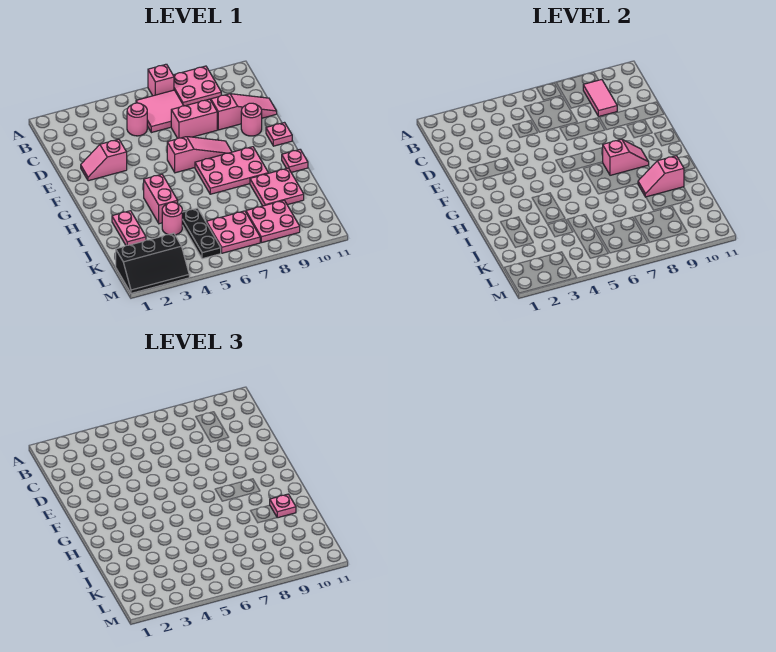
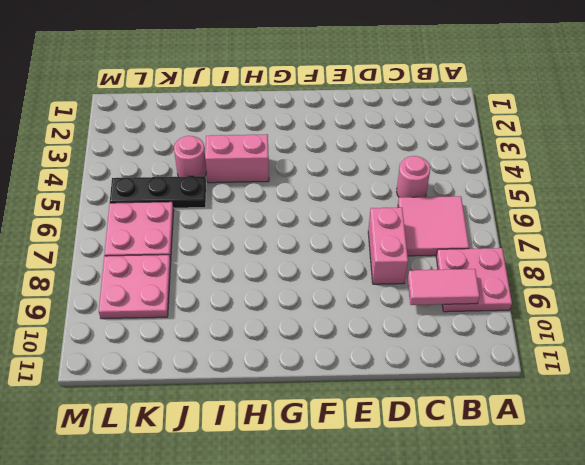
none -> pink brick A7 level 1
none -> pink slope D9:D11 level 1 top 9
none -> pink slope E2:E3 level 1 top 3

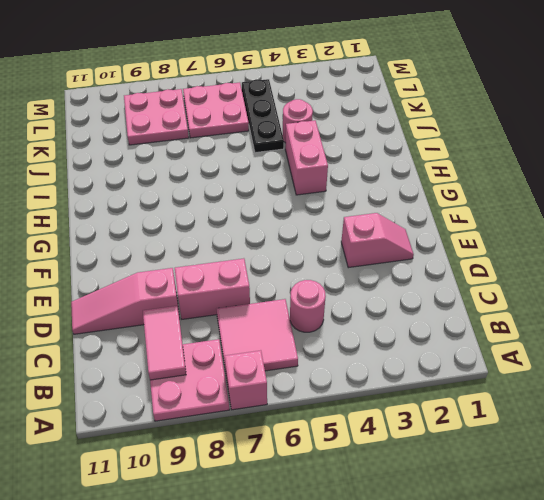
none -> pink round brick E10 level 1
none -> pink slope F6:F8 level 1 top 6
none -> pink plate F11 level 1

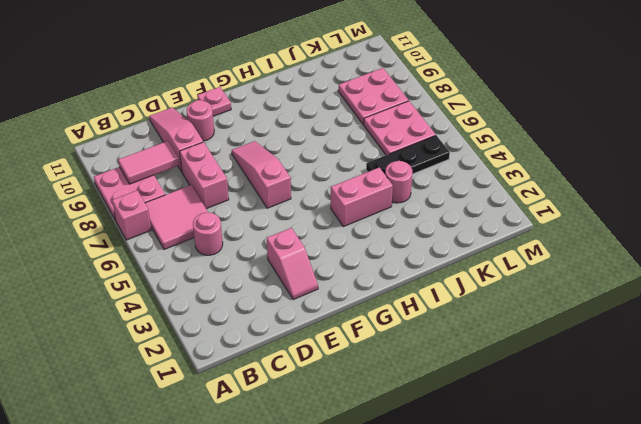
none -> pink plate G7:H9 level 1
none -> pink plate H11 level 1
none -> pink plate I2:J2 level 1

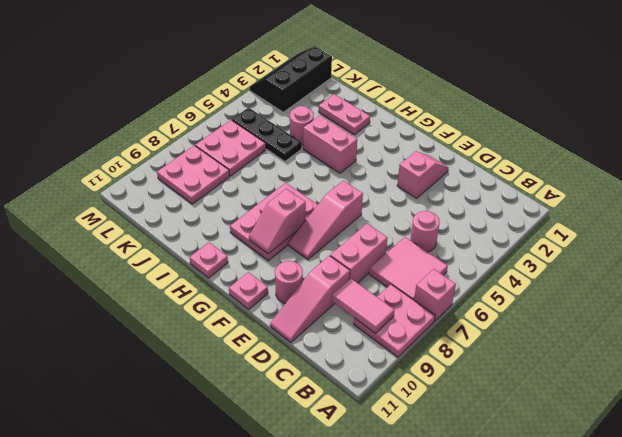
none -> pink plate I9:J10 level 1
none -> pink slope I9:I10 level 2 top 10
none -> pink plate I10 level 3

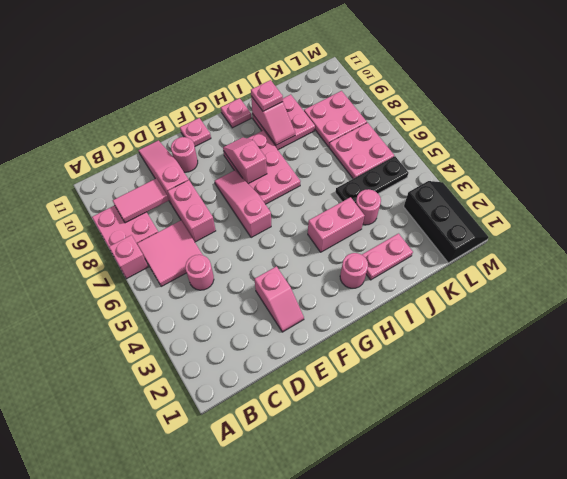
pink round brick H2 level 1 -> none

